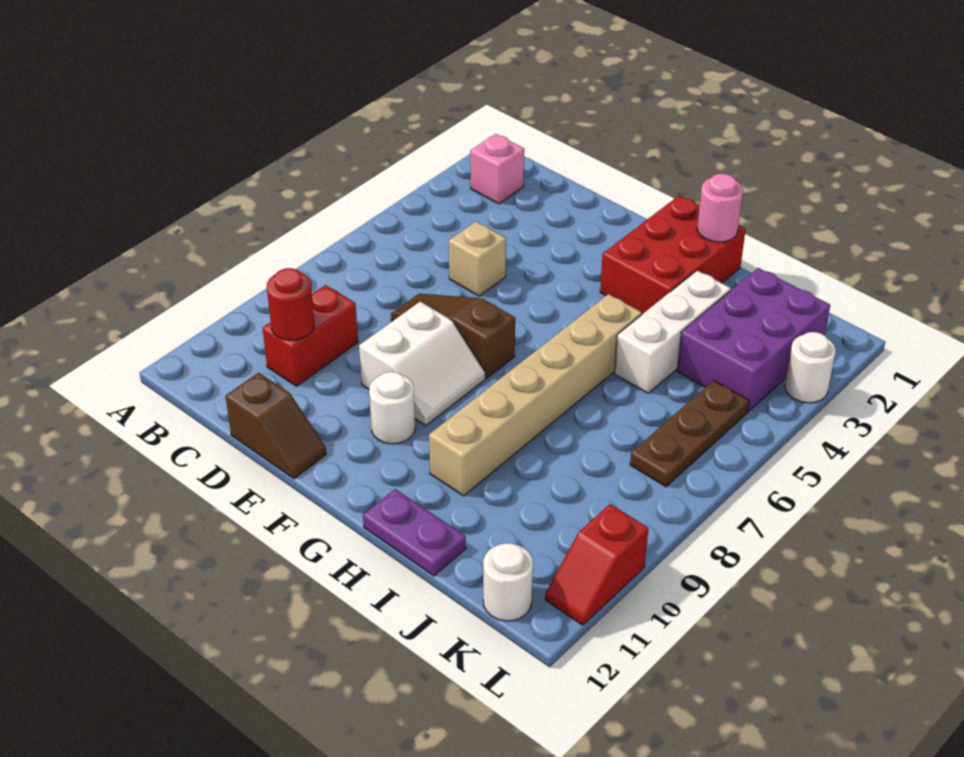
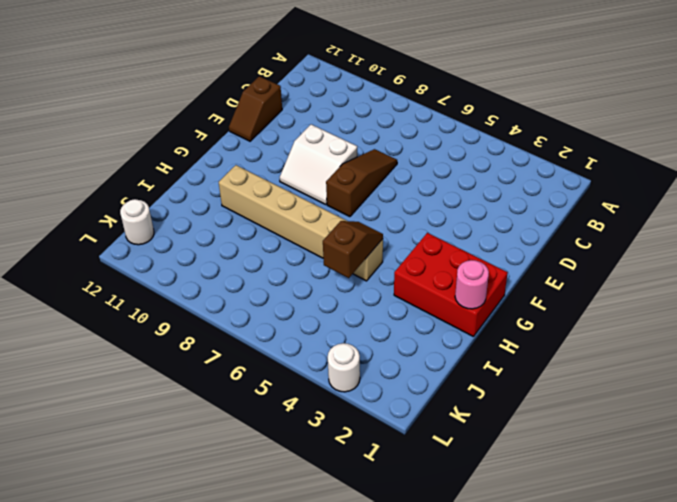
brown slope H5:I5 level 2 top I -> none
none -> pink brick B2 level 1
none -> red brick C9:C10 level 1
none -> tan brick D5 level 1

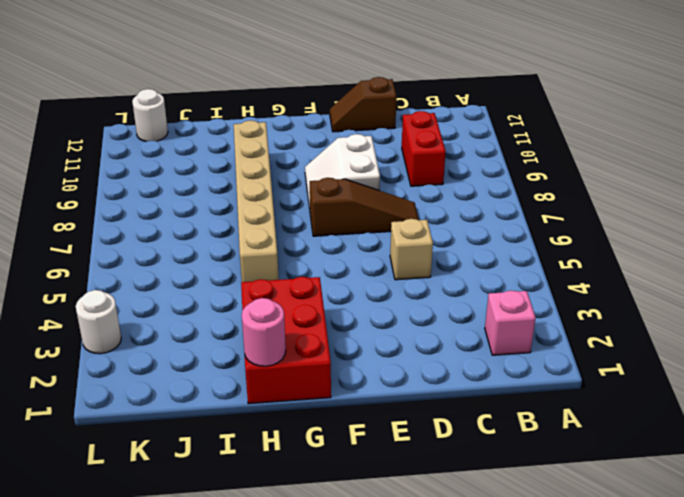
none -> white round brick F10 level 1
none -> purple plate H12:I12 level 1
none -> white brick I3:I5 level 1

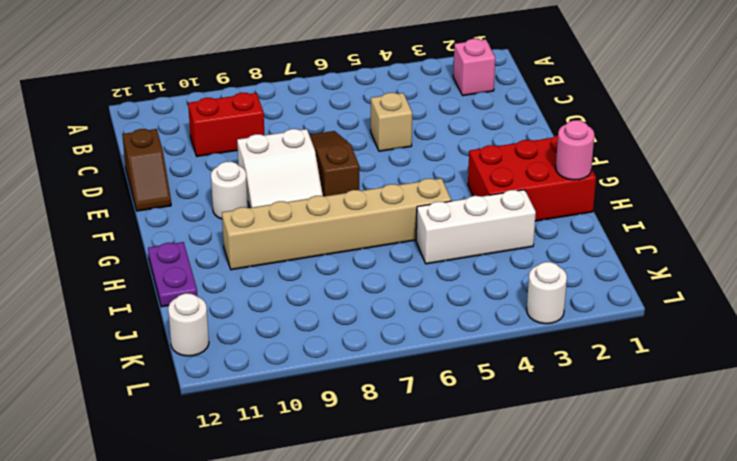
none -> purple brick J2:K4 level 1
none -> brown plate K5:K7 level 1
none -> red slope L10:L11 level 1 top 10

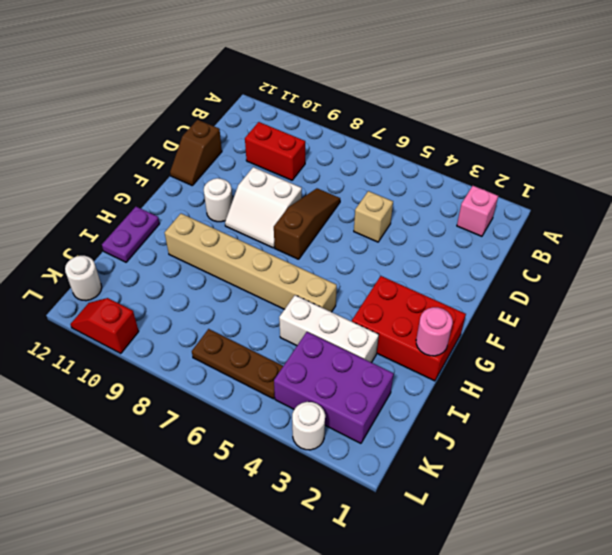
none -> red round brick C10 level 2

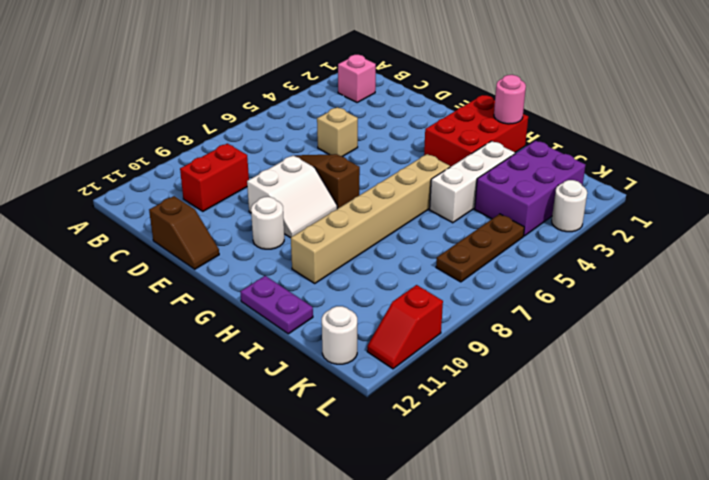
none -> red round brick C10 level 2

